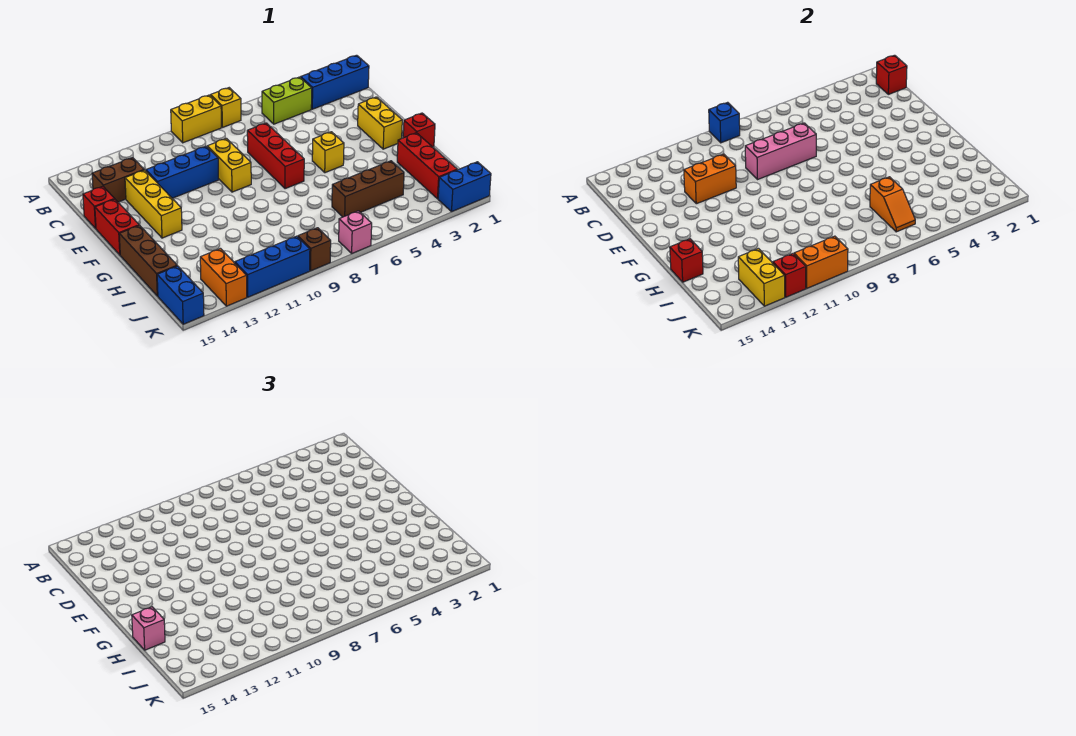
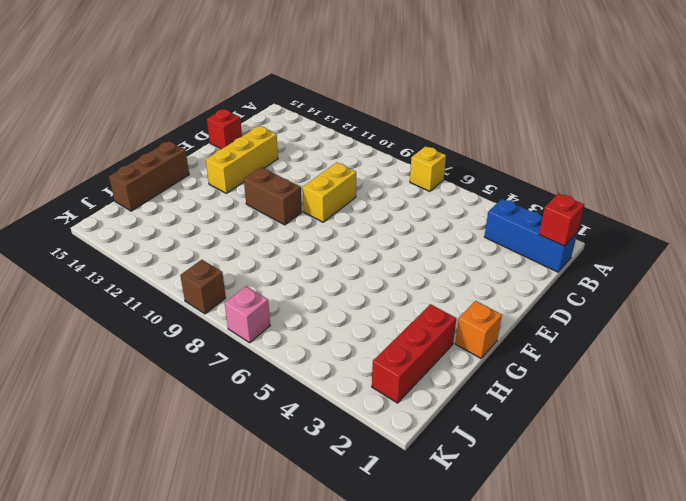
brown brick F10:F11 level 1 -> brown brick C13:C14 level 1
orange brick G1 level 1 -> red brick G1 level 1
none -> yellow brick A8:A9 level 1
none -> lime brick B4:B5 level 1
none -> red brick D7:F7 level 1
none -> blue brick D10:D12 level 1

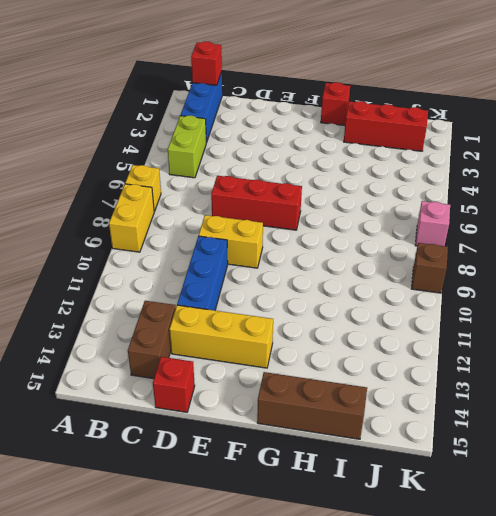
none -> yellow brick E2:F2 level 1
none -> red brick E15:F15 level 1
none -> yellow brick F5 level 1
none -> brown brick I4:I6 level 1

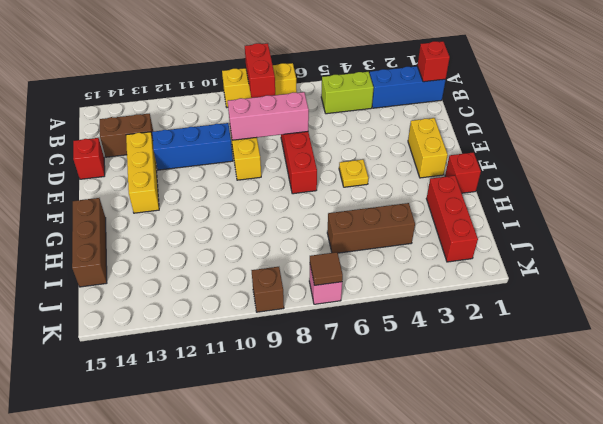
red brick A8:B8 level 2 -> red brick E15:F15 level 1
yellow plate F5 level 1 -> yellow brick F5 level 1
brown tile K7 level 2 -> none
none -> orange brick J13:K13 level 1
none -> blue brick J15:K15 level 1
none -> blue brick K1:K2 level 1
none -> blue brick K10:K12 level 1

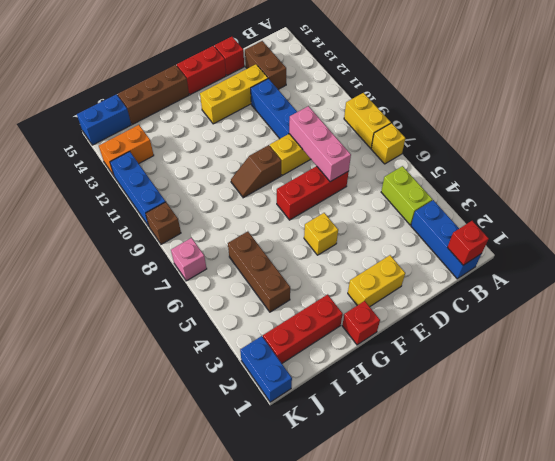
brown slope F9:G9 level 1 top F -> none
none -> blue brick A9 level 2
none -> orange brick D11:D12 level 2
none -> red brick H15 level 2
none -> orange slope I6:J6 level 2 top I

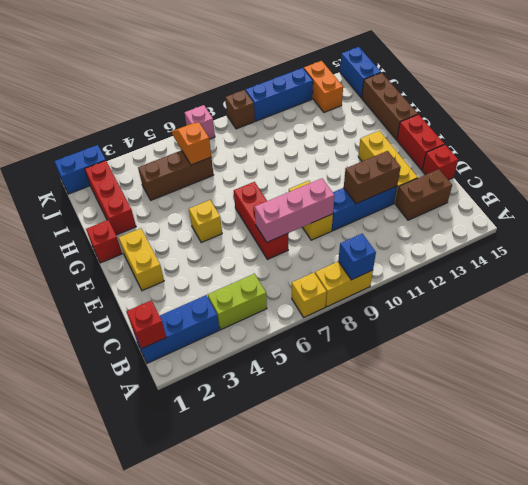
brown brick D11:D12 level 2 -> orange brick D11:D12 level 2
none -> red brick H15 level 2
none -> yellow brick J13:K13 level 2
none -> orange brick K10:K11 level 2
none -> red brick K12 level 2

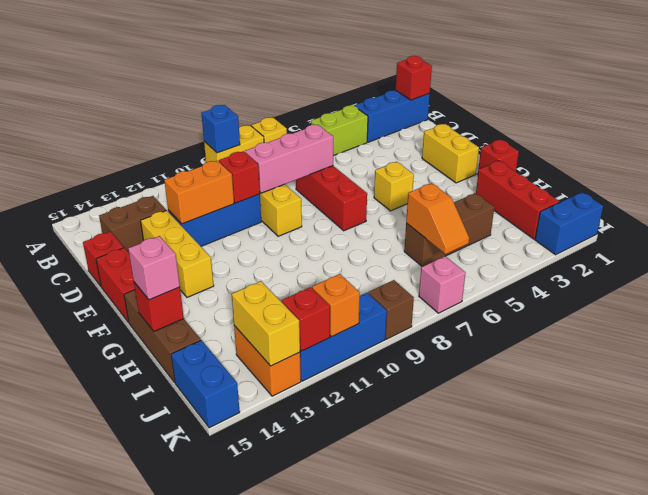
red brick D10 level 2 -> none
orange brick K11 level 2 -> orange brick K10:K11 level 2

